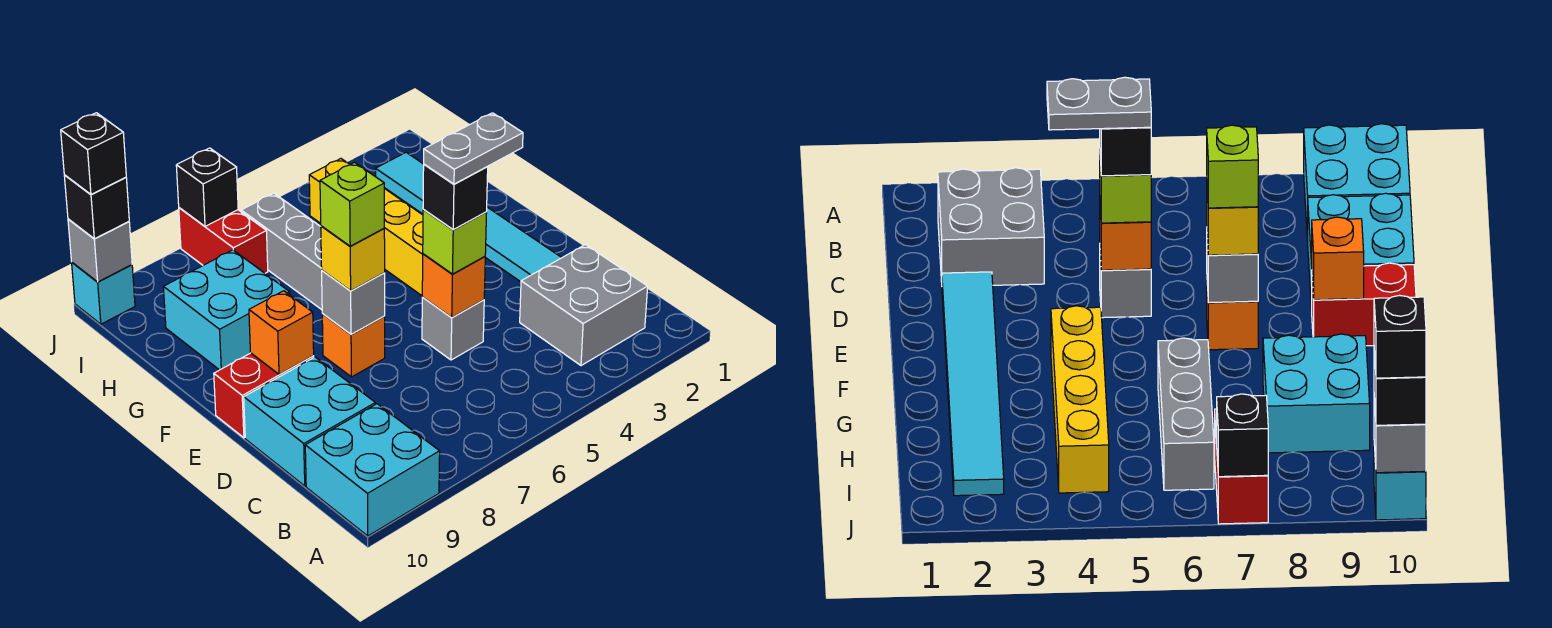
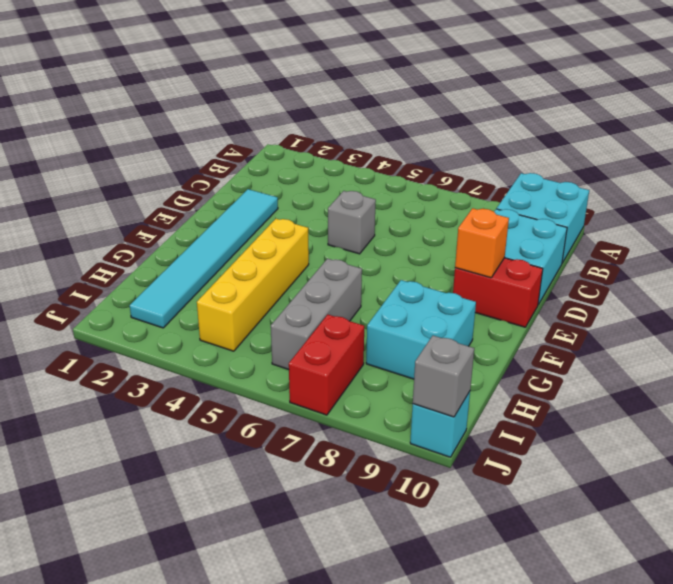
none -> grey brick B2:C3 level 1
none -> orange brick E7 level 1
none -> orange brick D5 level 2

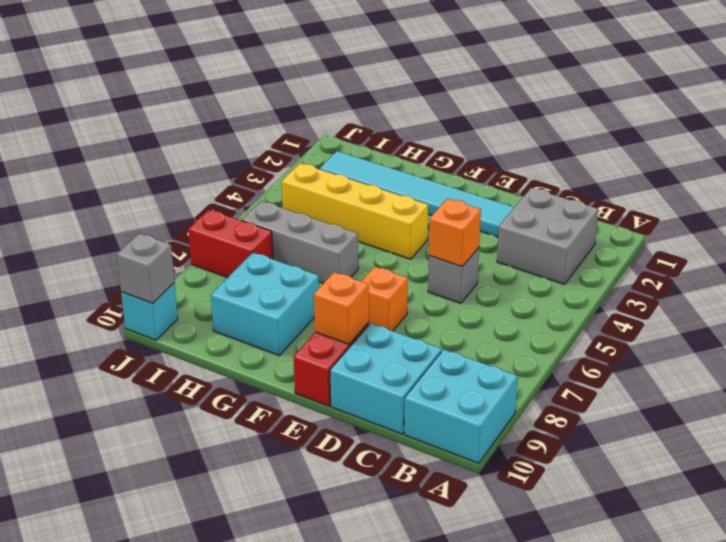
none -> grey brick E7 level 2
none -> black brick J7 level 2
none -> lime brick D5 level 3

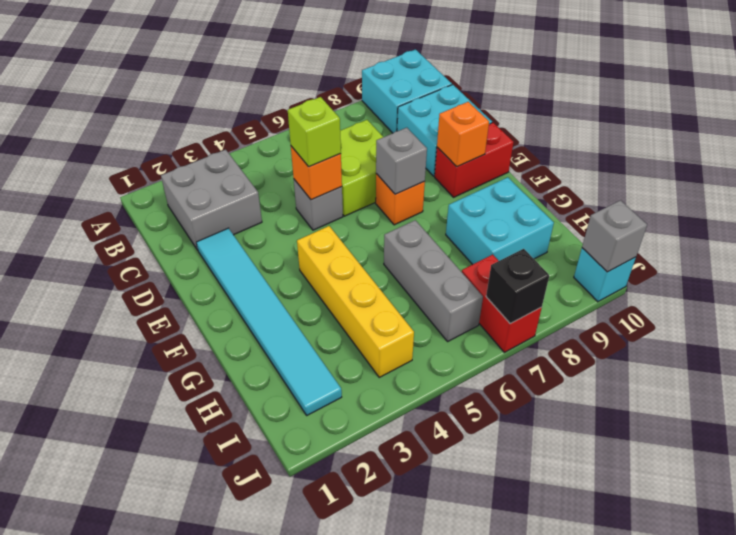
lime brick C6:D7 level 1 -> none
none -> yellow brick E7 level 3
none -> black brick J10 level 3
none -> black brick D5 level 4

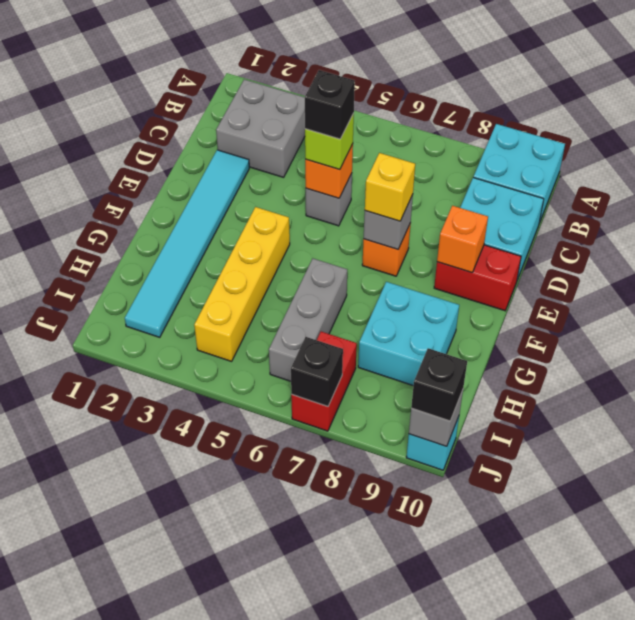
none -> lime brick E7 level 4
none -> black brick J10 level 4
none -> grey plate D4:D5 level 5

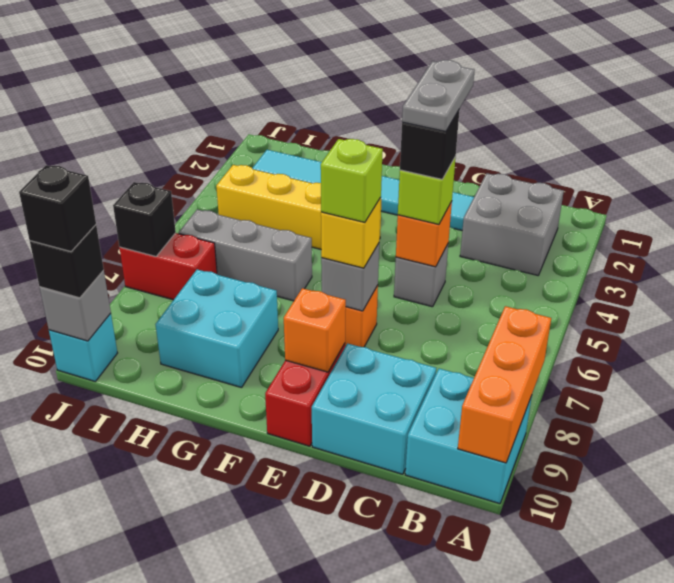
orange brick A8:A10 level 2 -> none

